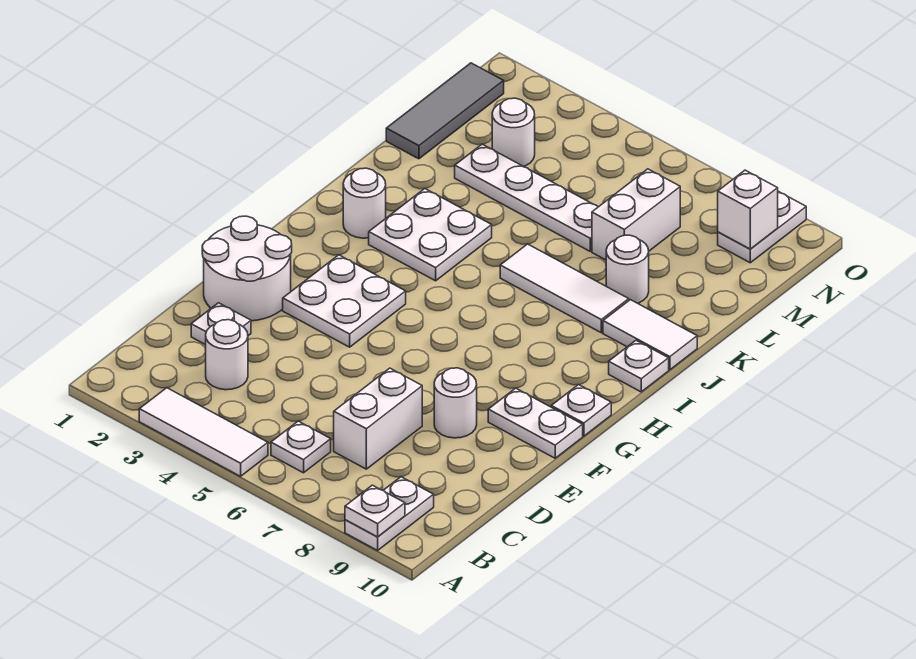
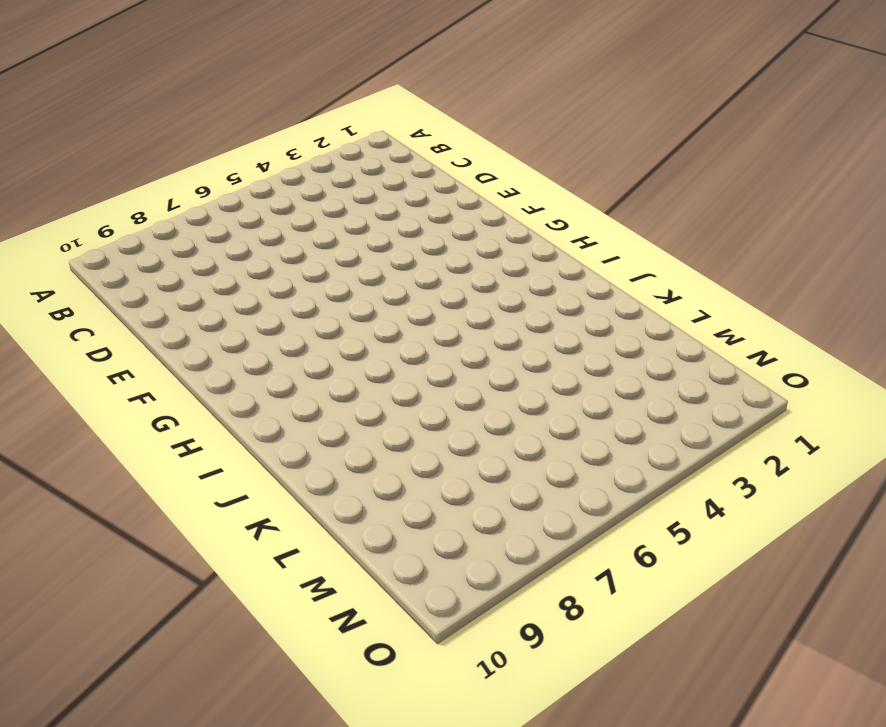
none -> white tile A3:A5 level 1
none -> white plate A9:B9 level 1
none -> white plate B6 level 1

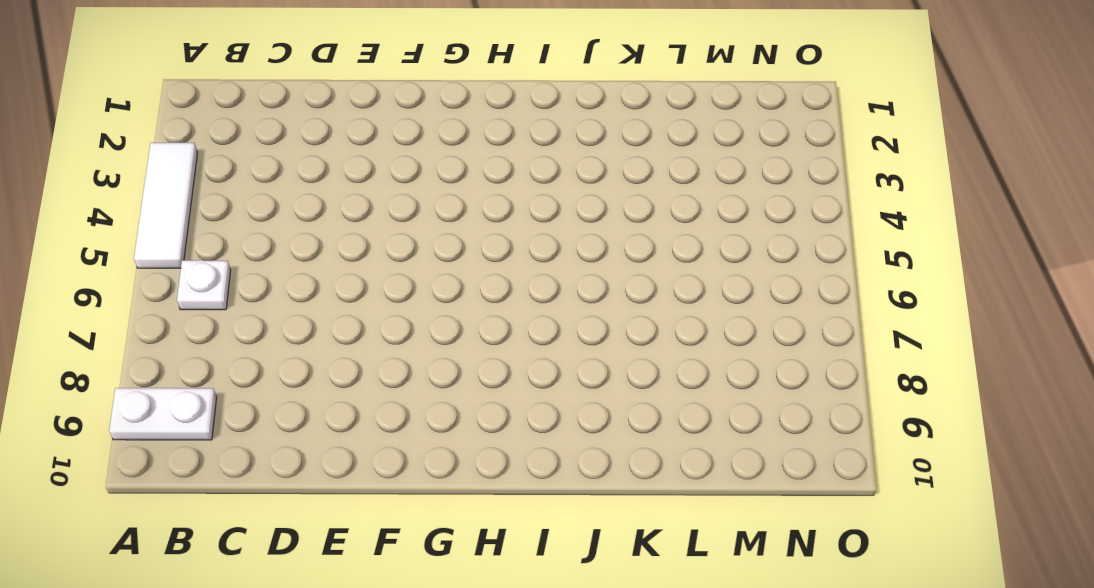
none -> white round brick C3 level 1
none -> white brick C7:D7 level 1
none -> white plate D2 level 1

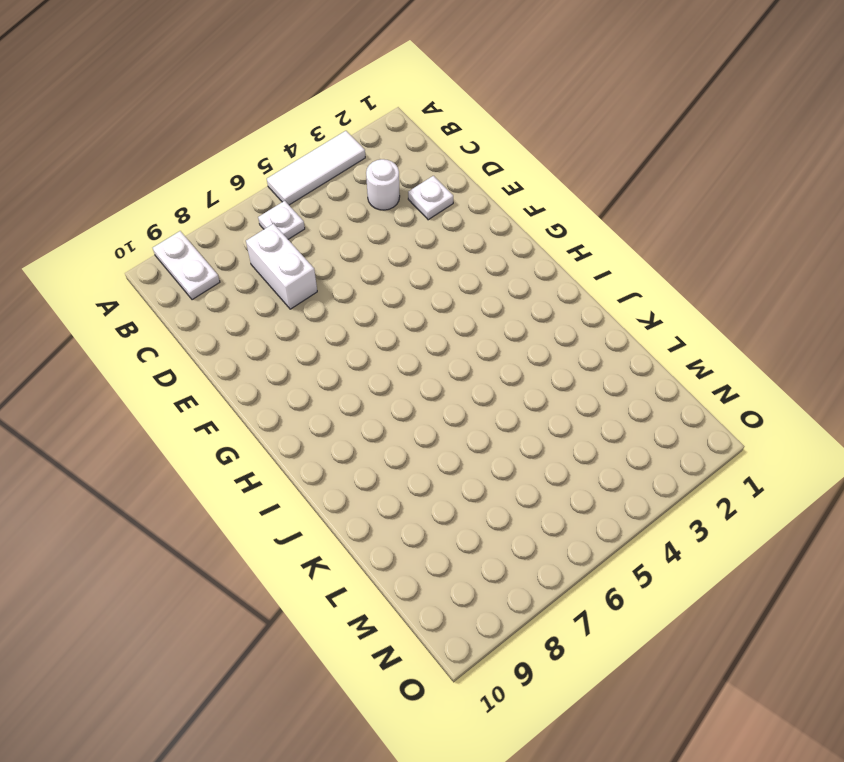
none -> white round brick E1:F2 level 1
none -> white round brick E8 level 1
none -> white plate F3:G4 level 1

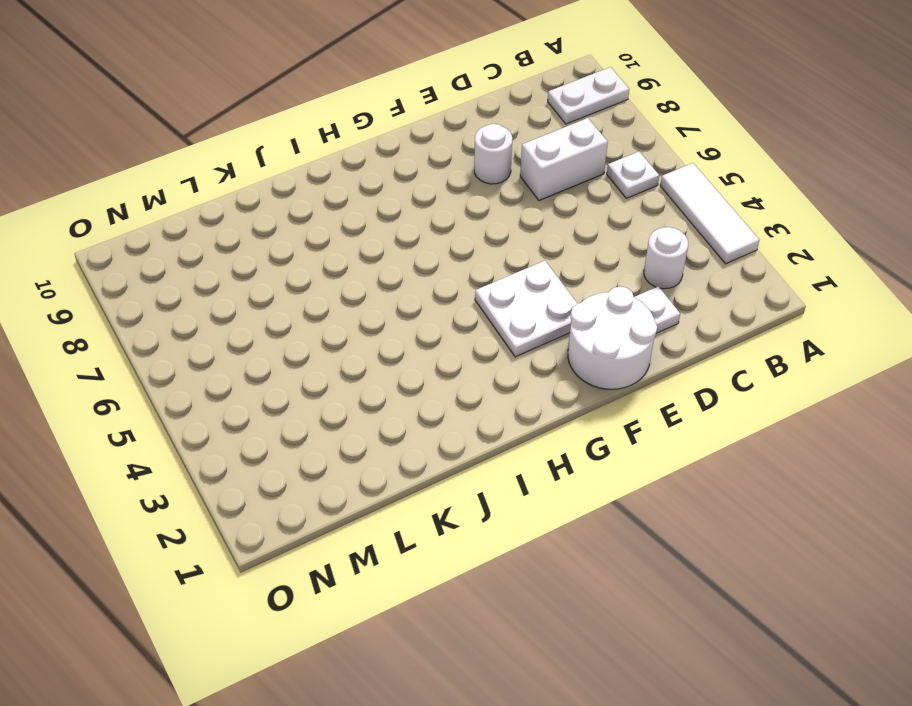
none -> white plate F9:F10 level 1
none -> white plate G10 level 1
none -> white round brick I2 level 1

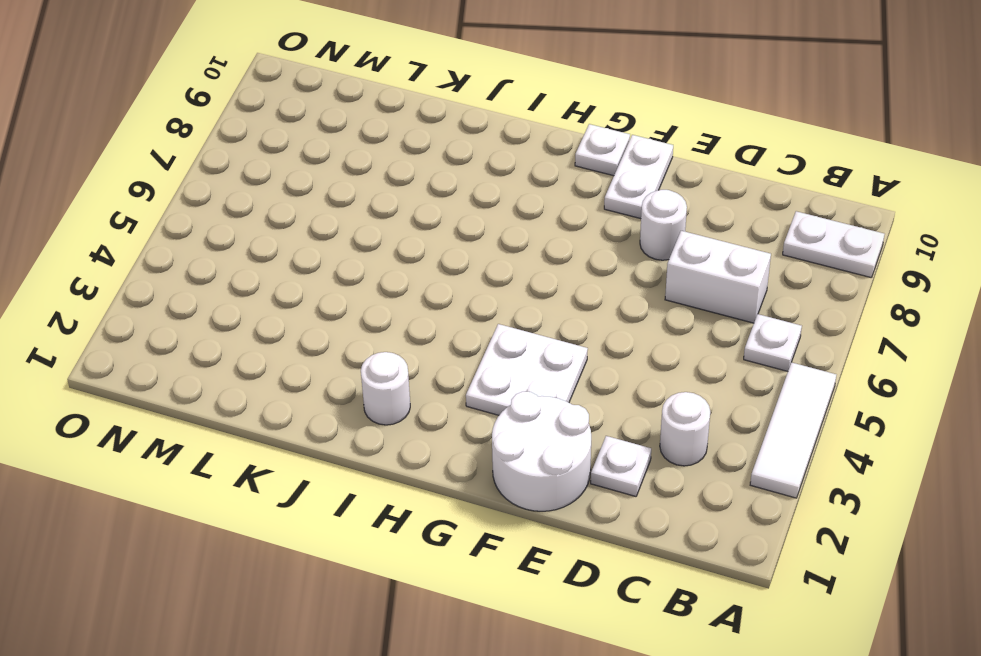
none -> white plate I3:J4 level 1
none -> white plate I10 level 1
none -> white tile J6:J8 level 1

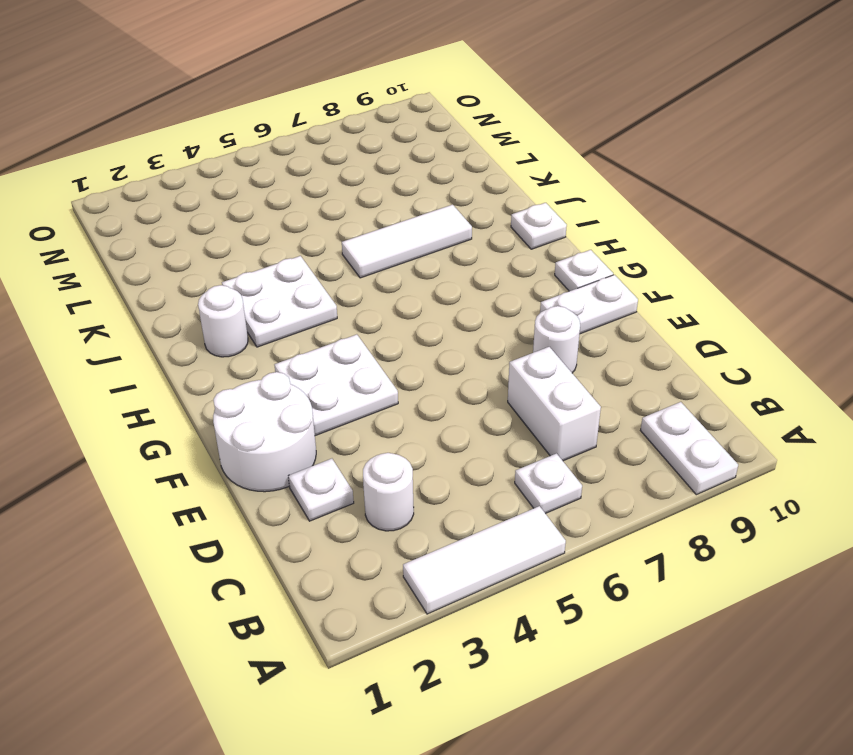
none -> white tile J9:J10 level 1
none -> white round brick K8 level 1
none -> grey tile L1:N1 level 1

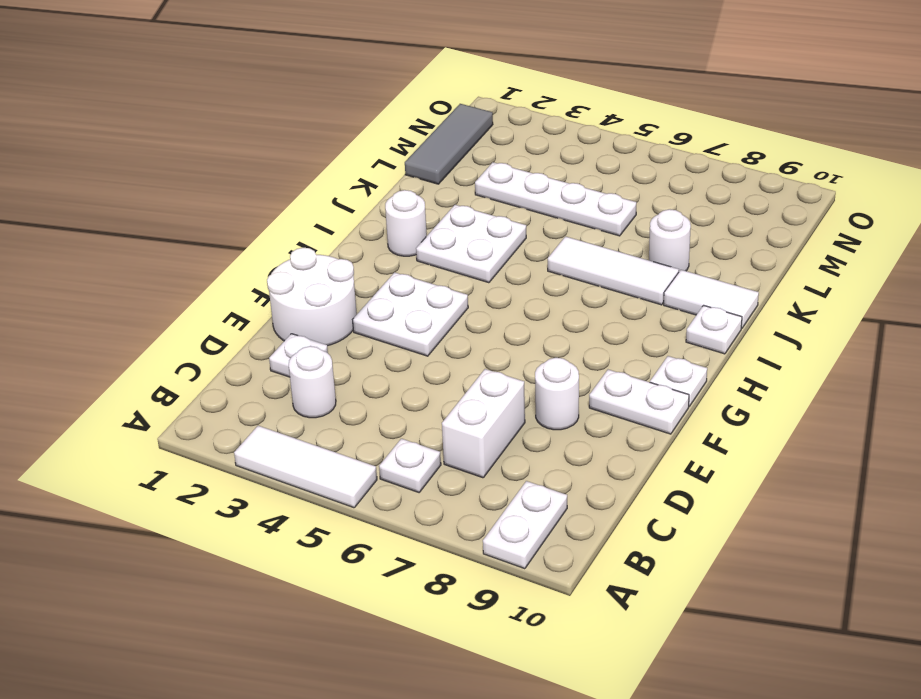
none -> white brick L7:M7 level 1
none -> white round brick M3 level 1
none -> white plate N9:O9 level 1

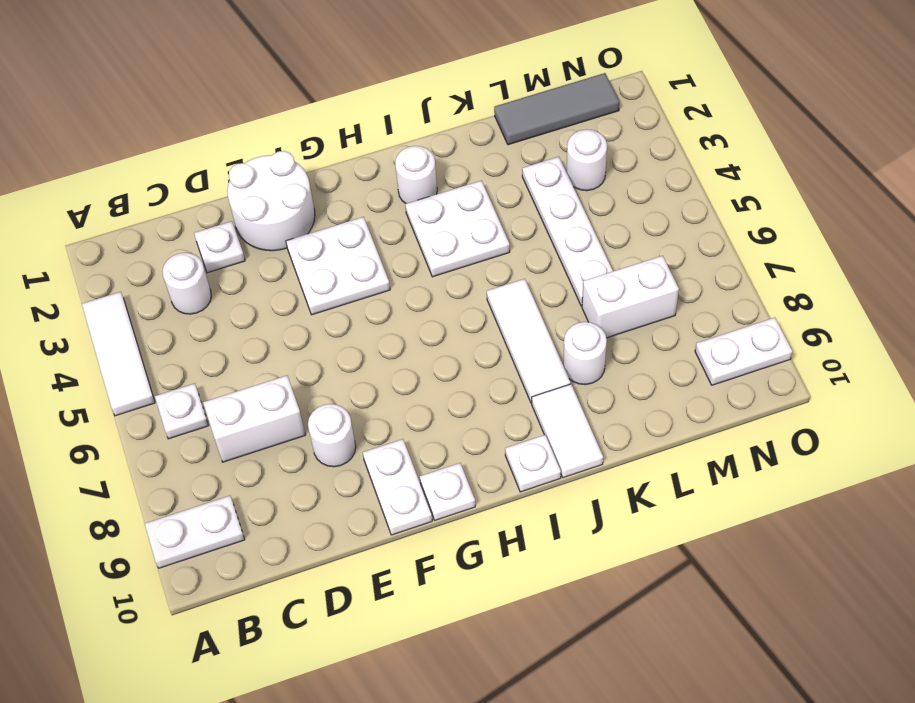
none -> white plate A9 level 2
none -> white brick N9 level 2

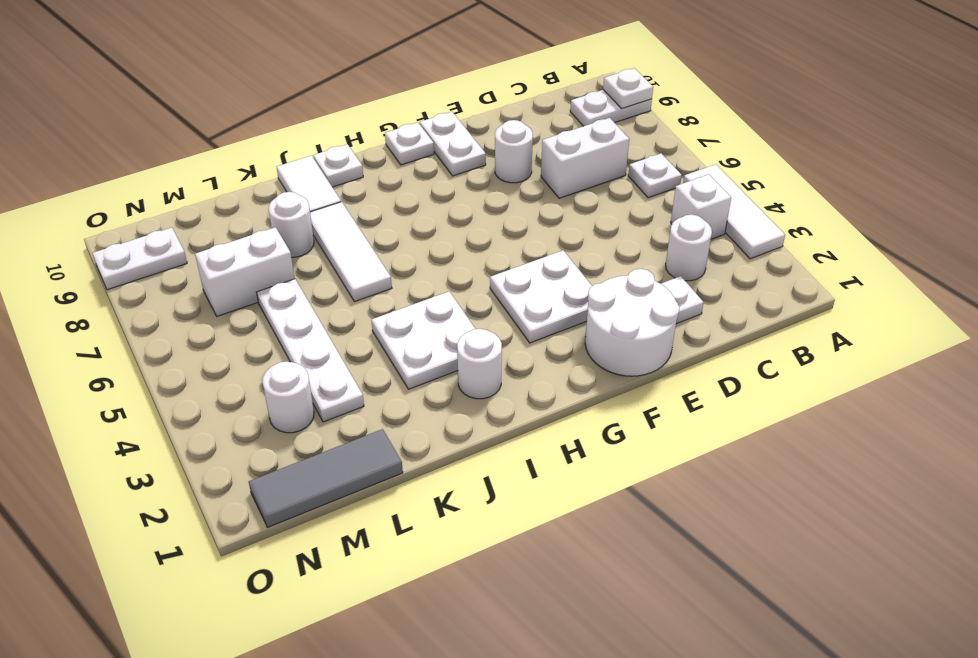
white brick B4 level 1 -> white brick N9 level 2

